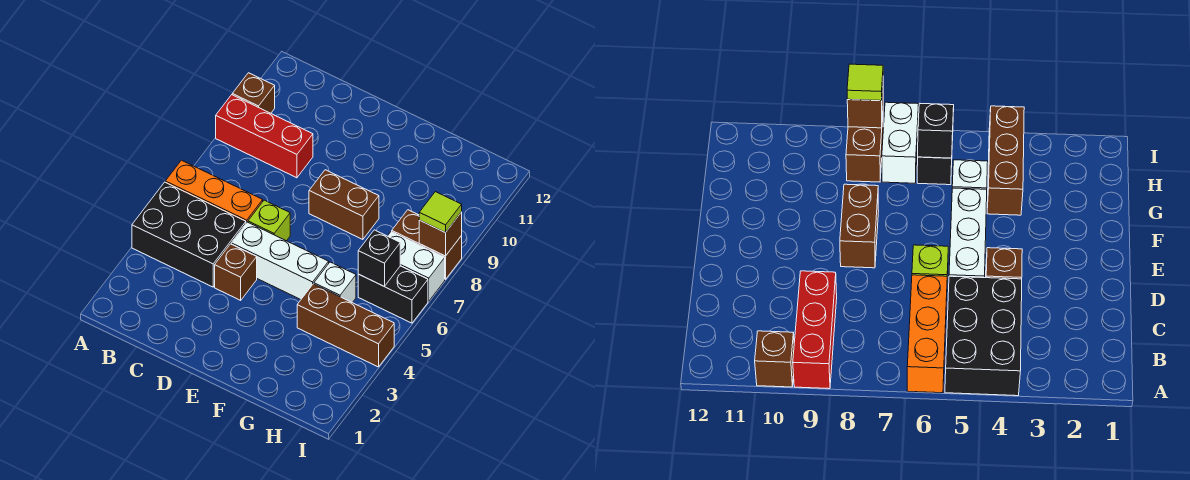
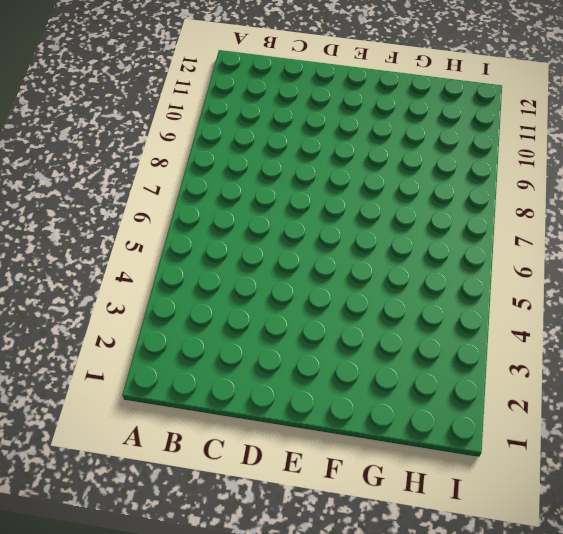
none -> black brick A4:C5 level 1
none -> orange brick A6:C6 level 1
none -> red brick A9:C9 level 1

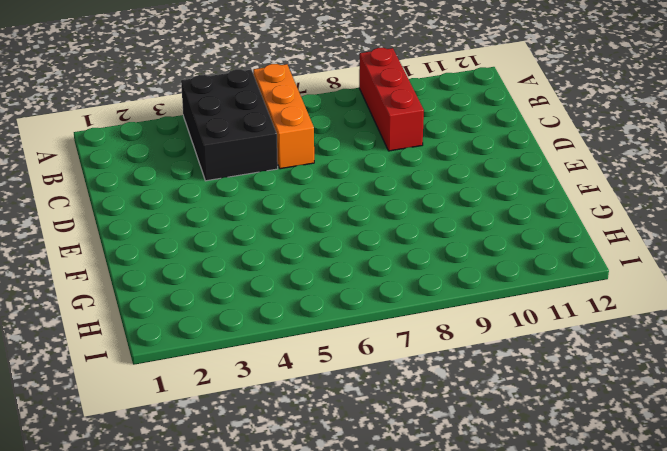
none -> brown brick A10 level 1
none -> brown brick D4 level 1
none -> white brick D5:F5 level 1

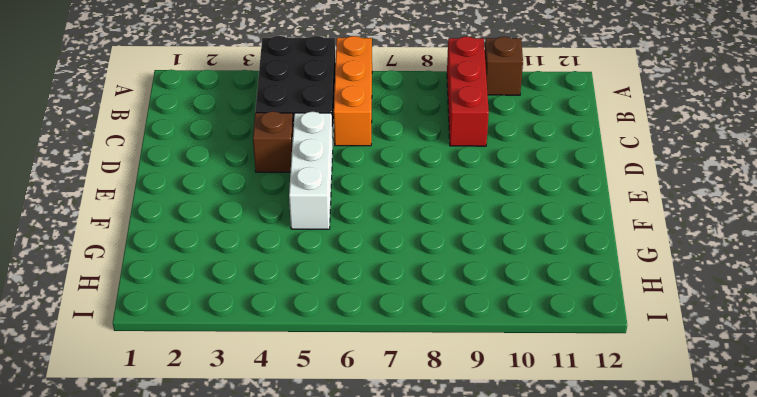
none -> lime brick D6 level 1
none -> brown brick E8:F8 level 1
none -> brown brick G4:I4 level 1

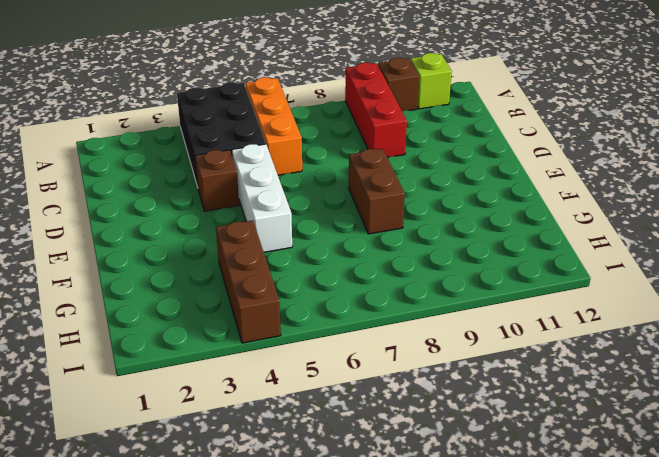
lime brick A11 level 1 -> lime brick D6 level 1
none -> white brick G5 level 1
none -> black brick H6:I6 level 1
none -> white brick H7:I7 level 1

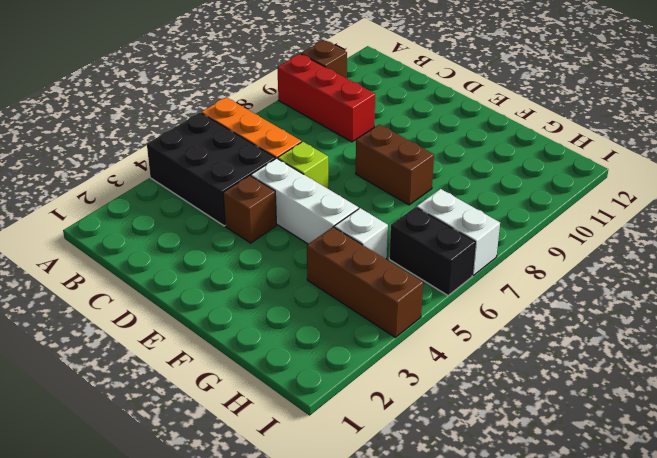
none -> brown brick H8:I8 level 1
none -> black brick H6 level 2
none -> brown brick I8 level 2

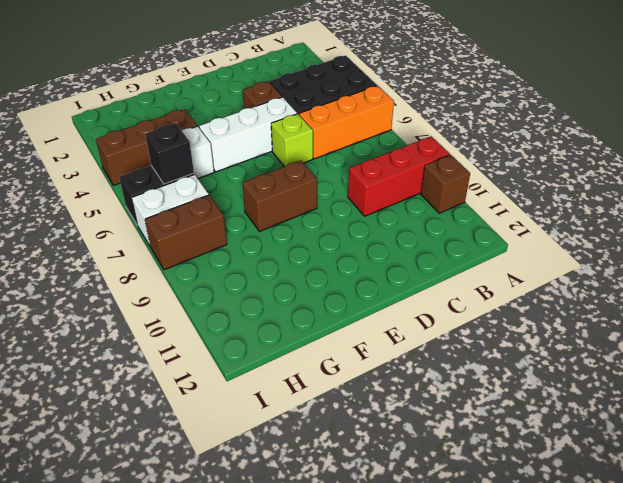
none -> brown brick I8 level 2
none -> lime tile I8 level 3

